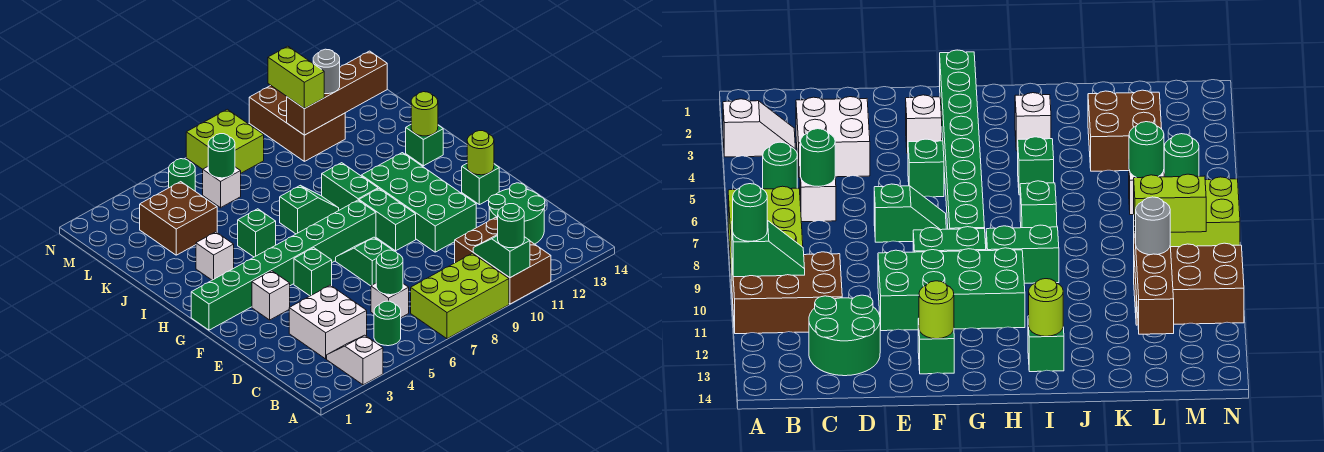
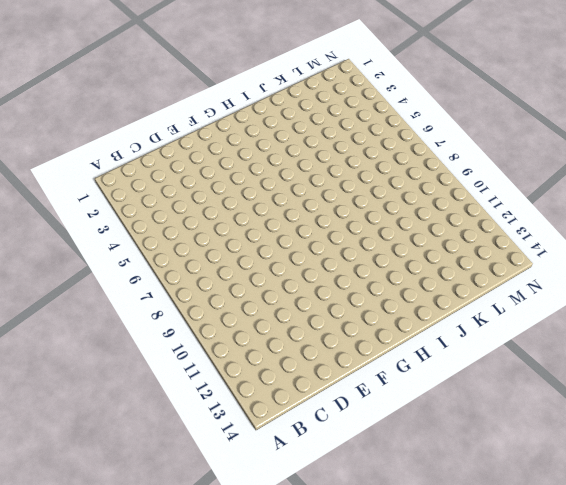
none -> white slope A3:B3 level 1 top A
none -> lime brick A7:B9 level 1
none -> brown brick A10:C11 level 1
none -> green round brick B5 level 1

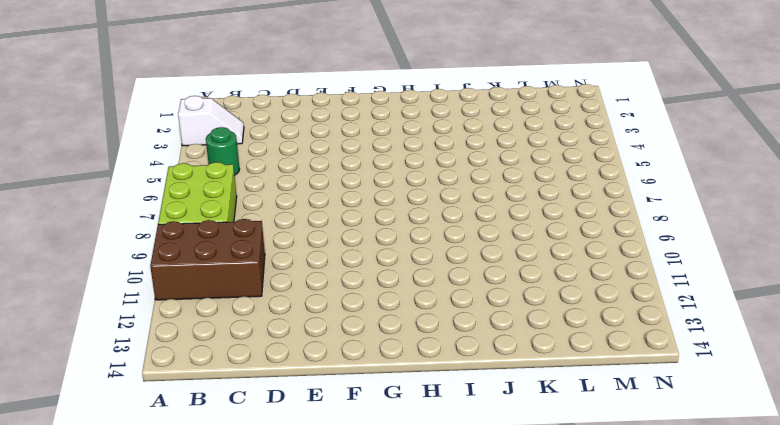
none -> white brick C3:D4 level 1
none -> white brick C6 level 1
none -> green round brick C12:D13 level 1
none -> green slope E7:F7 level 1 top E

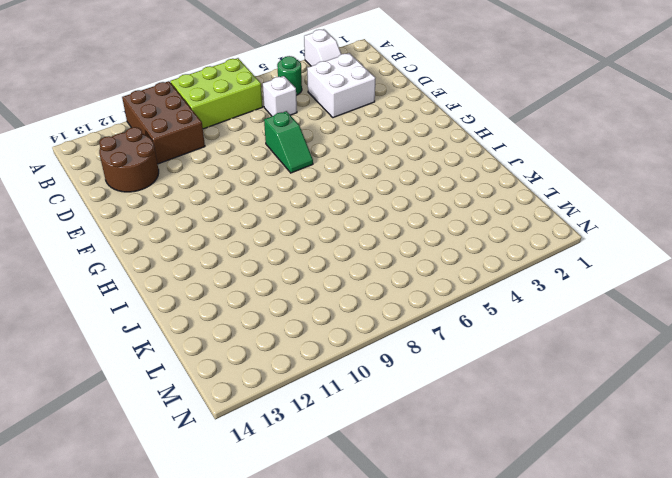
brown round brick C12:D13 level 1 -> green round brick C12:D13 level 1
none -> green brick E10:H11 level 1
none -> white brick F3 level 1
none -> green brick F5 level 1
none -> green brick F9:G9 level 1

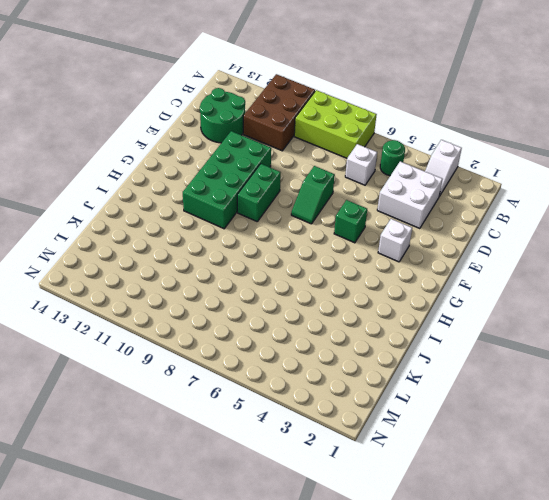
none -> green brick F13 level 1
none -> green brick G1:G8 level 1
none -> green brick H9:I9 level 1
none -> white brick I3 level 1

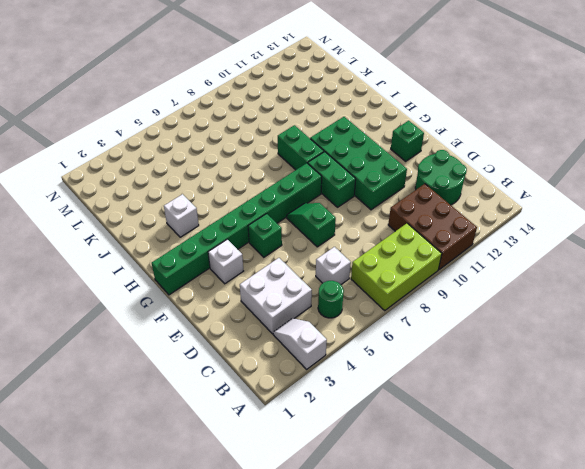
none -> green brick I5 level 1
none -> green slope I7:I8 level 1 top 7
none -> green brick I13 level 1
none -> brown brick K3:L4 level 1

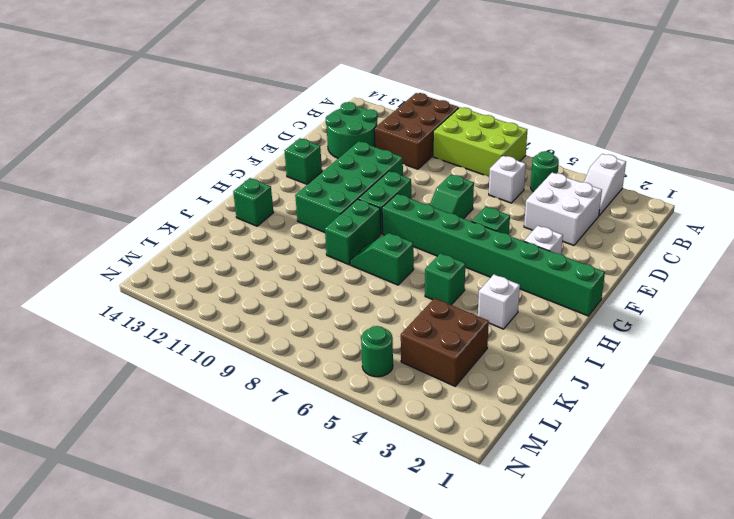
none -> white brick L6 level 1
none -> brown brick L10:N11 level 1
none -> lime brick M7:N8 level 1
none -> green slope A10:B10 level 2 top A

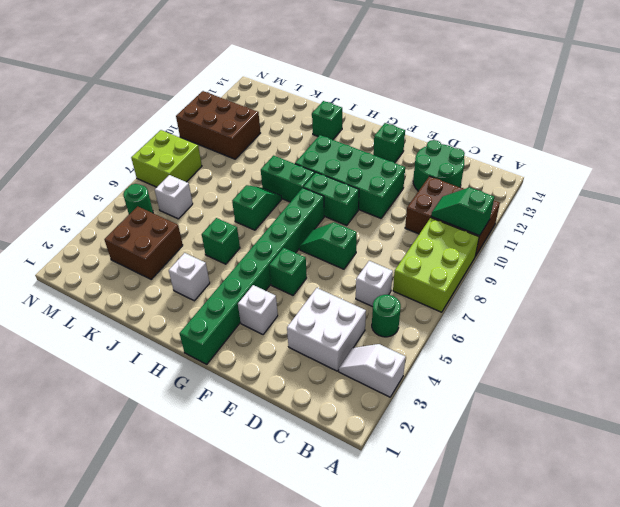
none -> green round brick C6 level 2
none -> lime round brick F13 level 2
none -> lime round brick I13 level 2
none -> green round brick L6 level 2

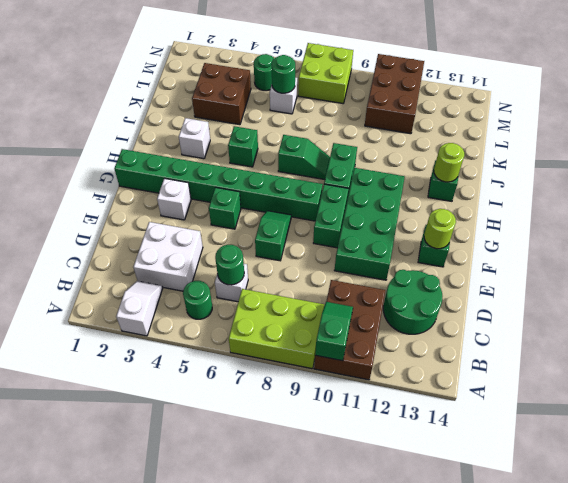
none -> brown brick L10:L13 level 2
none -> green round brick A10 level 3
none -> lime brick L10:M10 level 3
none -> grey round brick L11 level 3

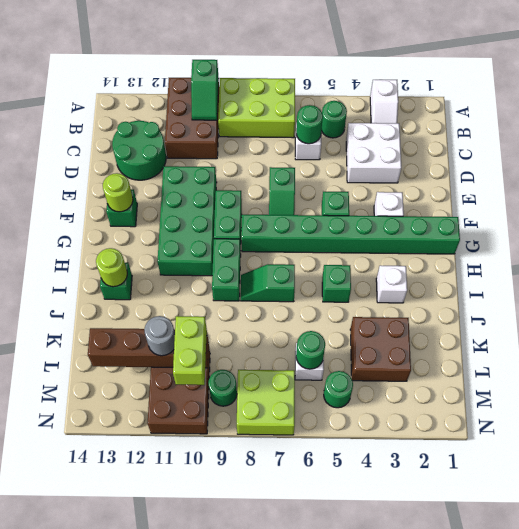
green round brick M9 level 1 -> green round brick A10 level 3

